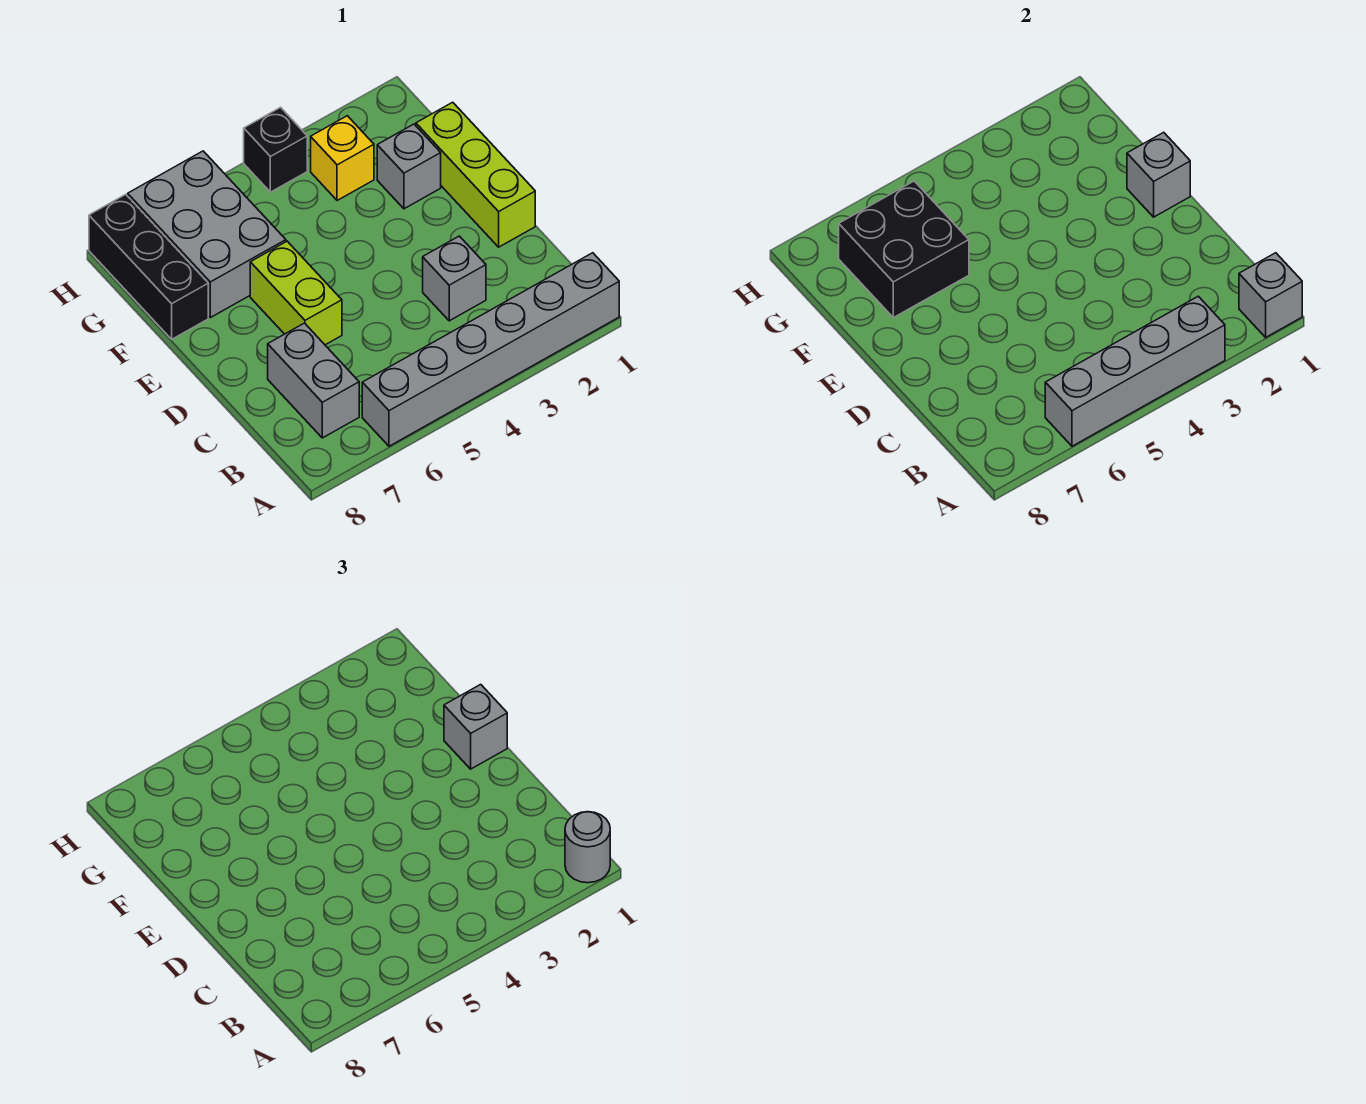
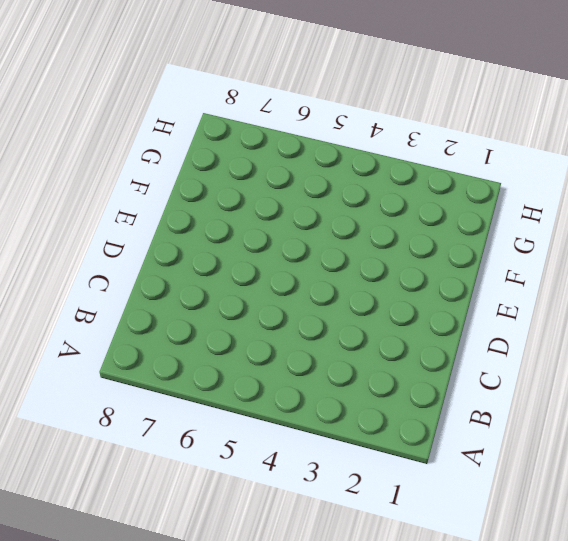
none -> grey brick A1:A6 level 1
none -> grey brick B7:C7 level 1
none -> grey brick C3 level 1

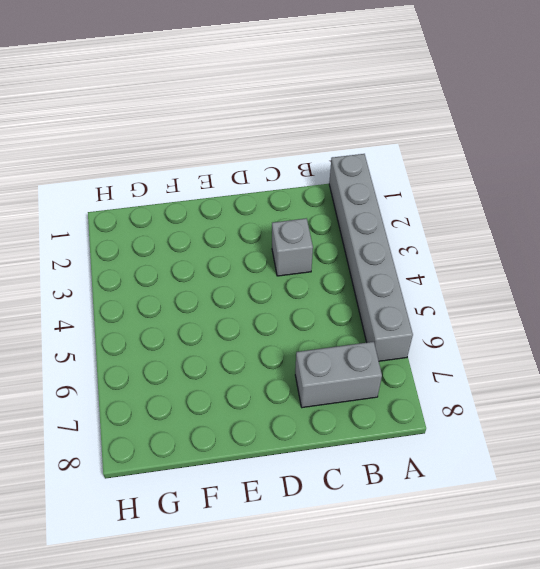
none -> lime brick D1:F1 level 1
none -> lime brick D6:E6 level 1
none -> grey brick F2 level 1

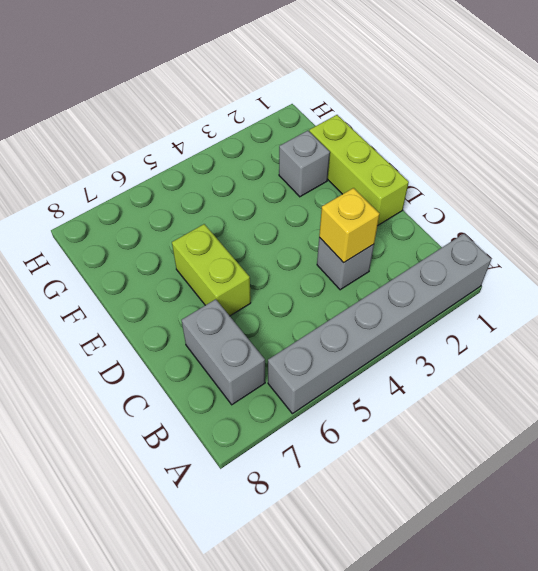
yellow brick C3 level 2 -> yellow brick G3 level 1
none -> grey brick F6:H7 level 1
none -> black brick F8:H8 level 1
none -> black brick H4 level 1

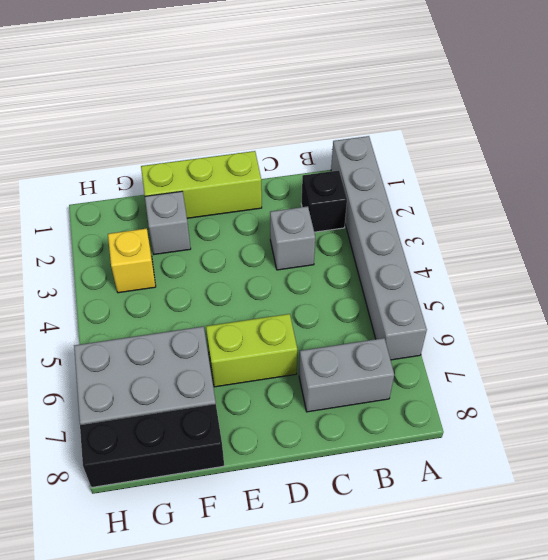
black brick B2 level 1 -> black brick H4 level 1
none -> grey brick A1 level 2
none -> grey brick A3:A6 level 2
none -> grey brick E1 level 2

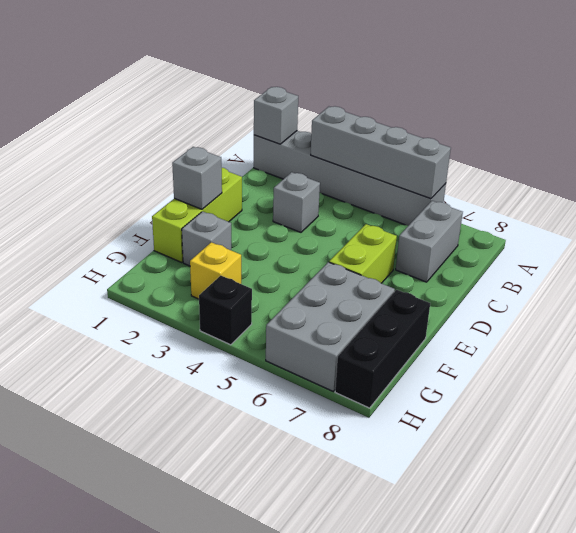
none -> black brick F6:G7 level 2
none -> grey round brick A1 level 3
none -> grey brick E1 level 3

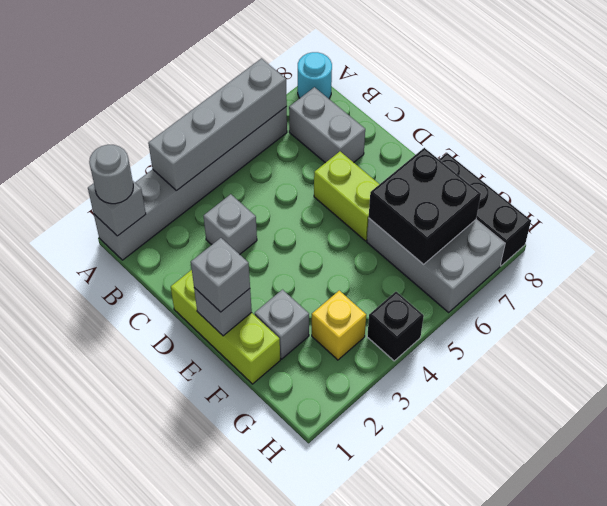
cyan round brick A8 level 1 -> none

